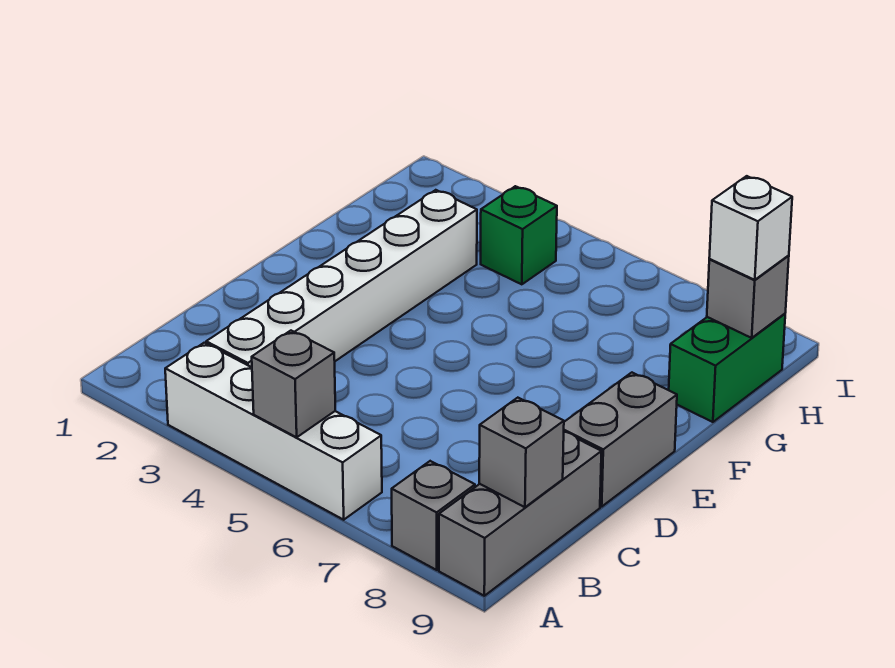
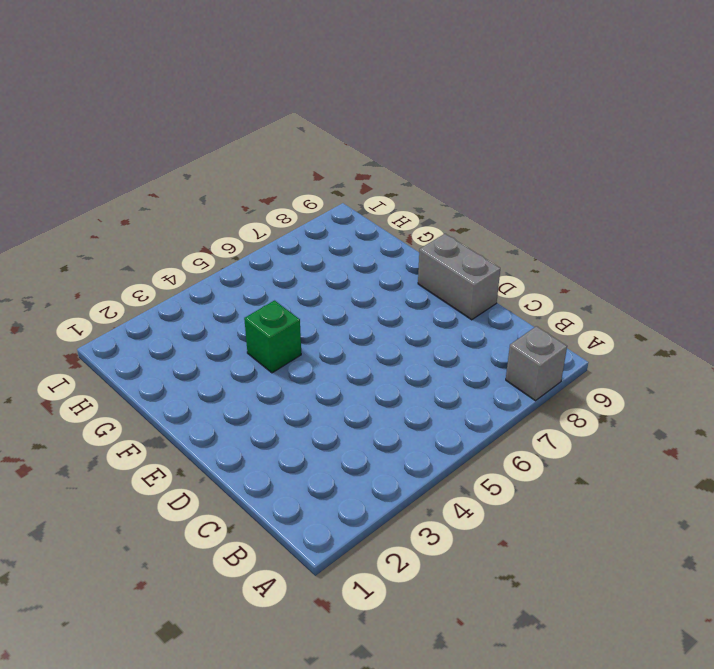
green brick F4 level 1 -> green brick H4 level 1
none -> white brick A3:A6 level 1
none -> grey brick A9:C9 level 1

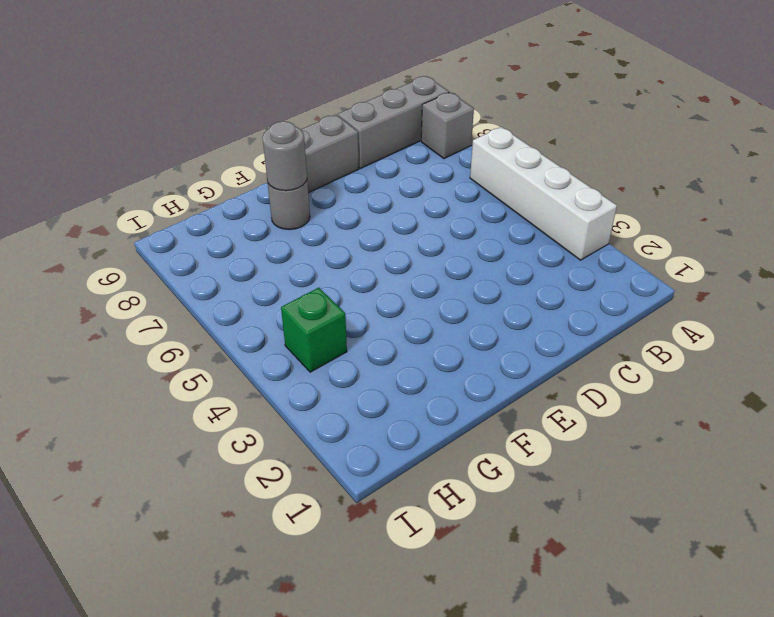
grey round brick F8 level 1 -> none
grey round brick F8 level 2 -> none
none -> white brick B3:G3 level 1
none -> green brick G9:H9 level 1

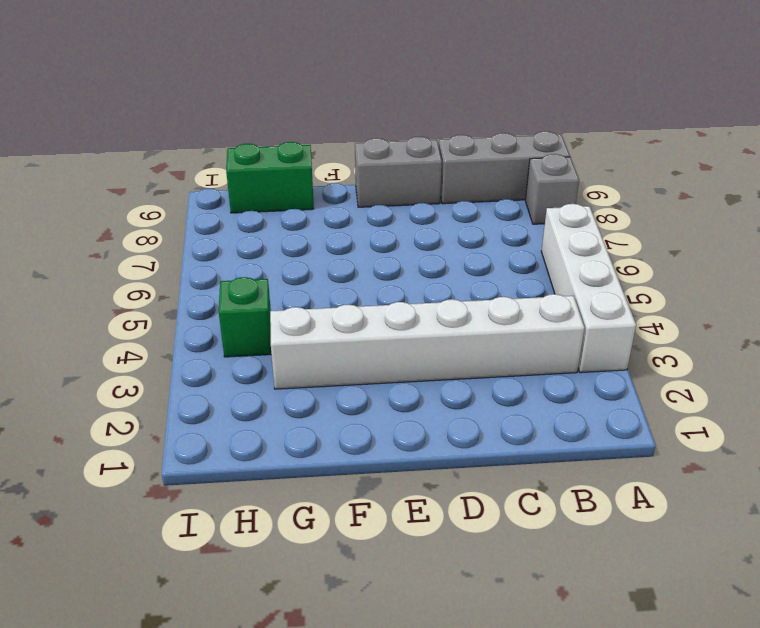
none -> grey brick A5 level 2
none -> grey brick B9 level 2

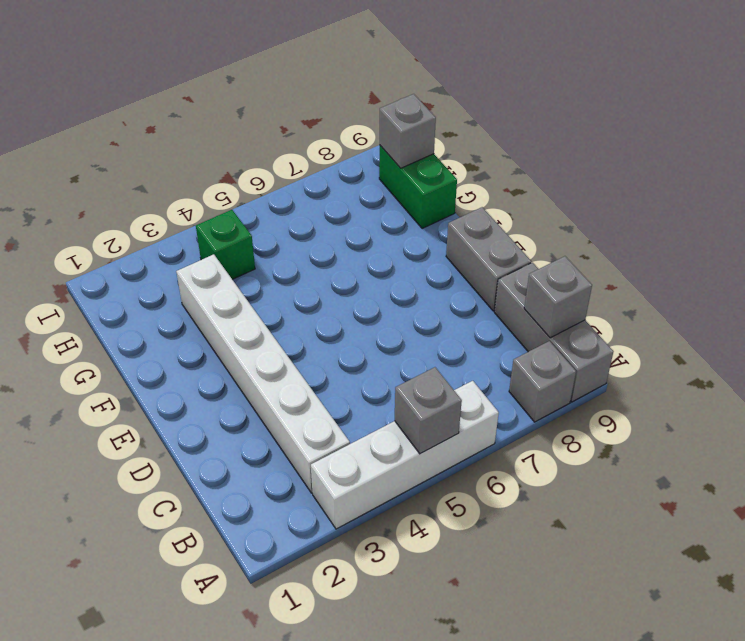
none -> white brick H9 level 3

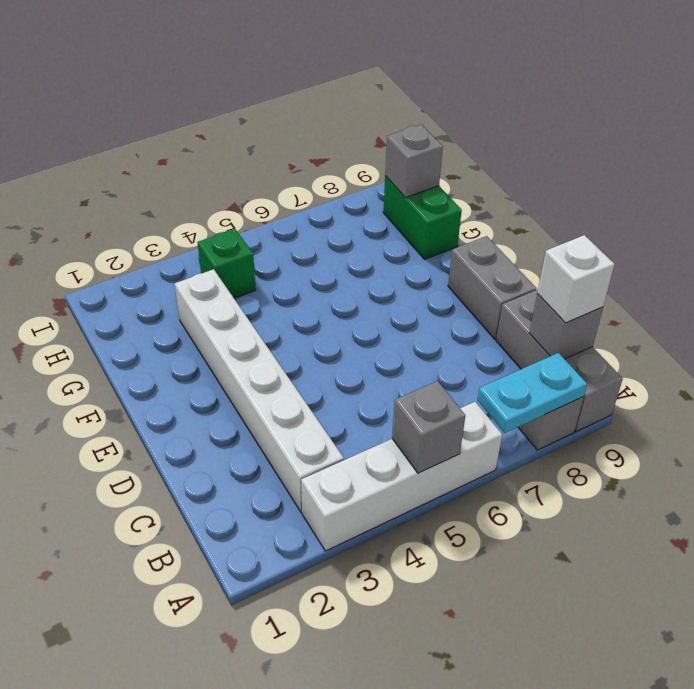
cyan plate A7:A8 level 2 -> none
white brick B9 level 3 -> white brick H9 level 3

